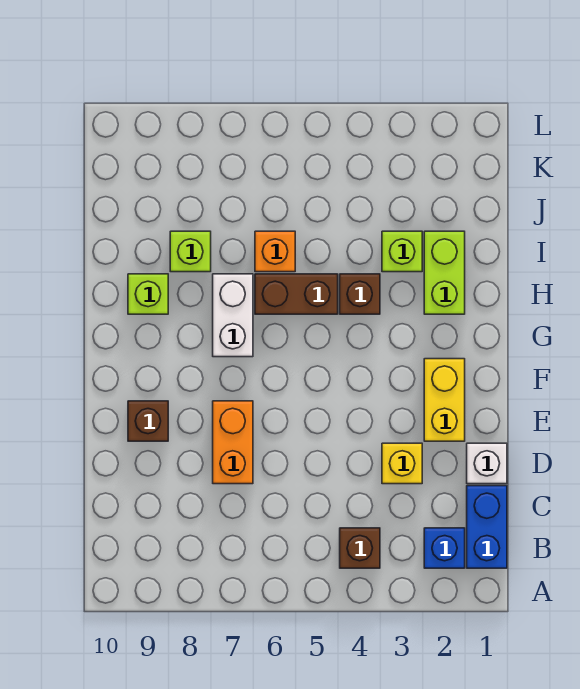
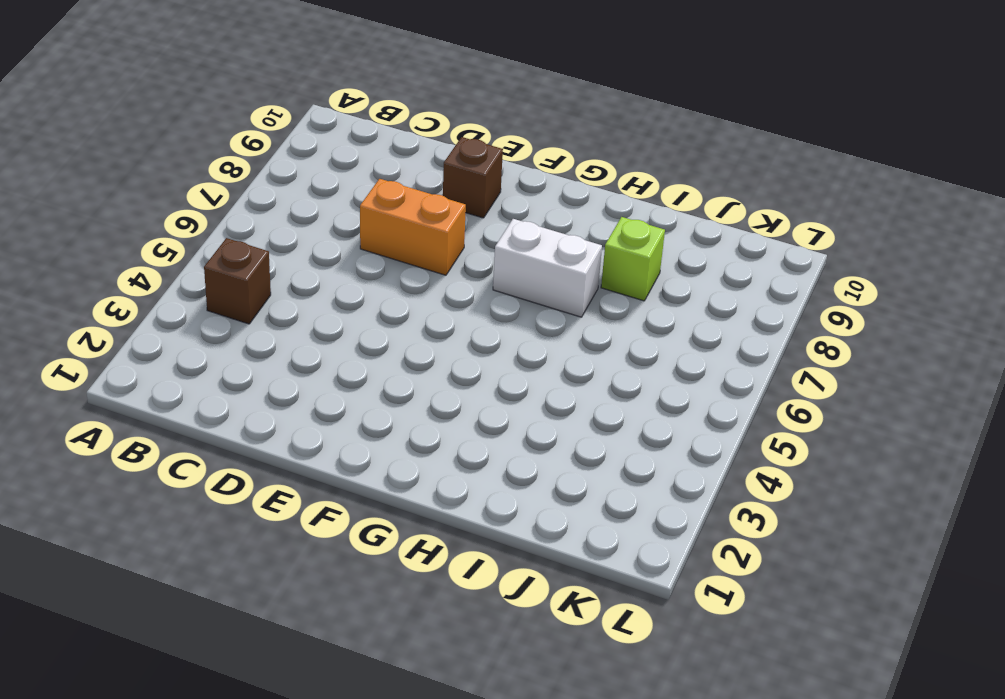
none -> blue brick B1:C1 level 1
none -> blue brick B2 level 1
none -> white brick D1 level 1

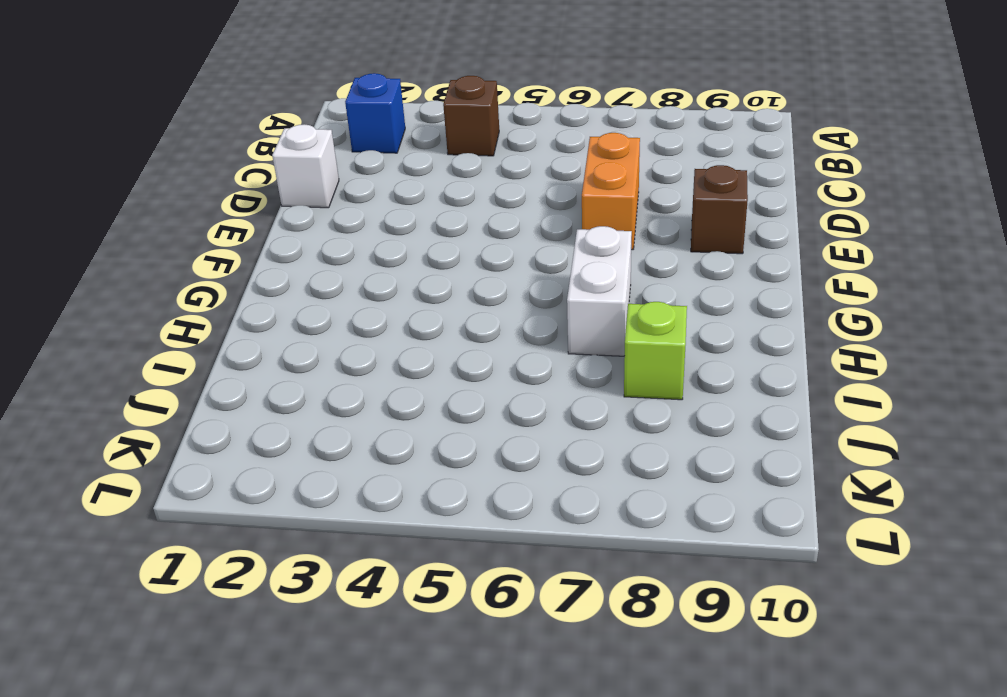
none -> blue brick B1:C1 level 1
none -> yellow brick D3 level 1
none -> yellow brick E2:F2 level 1

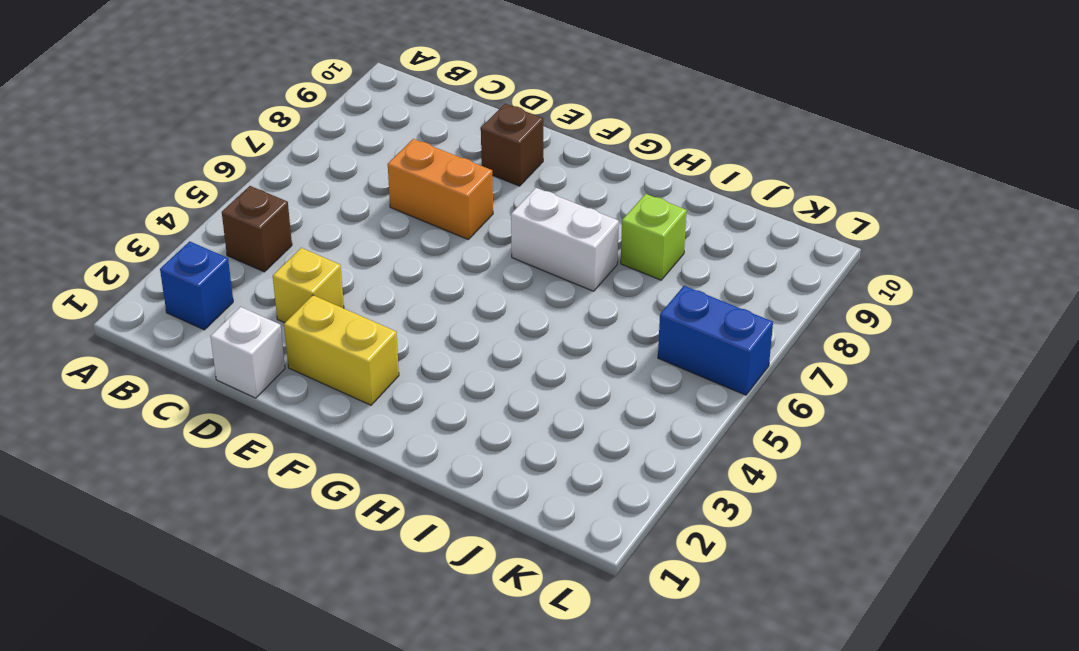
blue brick K6:L6 level 1 -> blue brick B1:C1 level 1
none -> lime brick H2:I2 level 1
none -> brown brick H4 level 1
none -> brown brick H5:H6 level 1

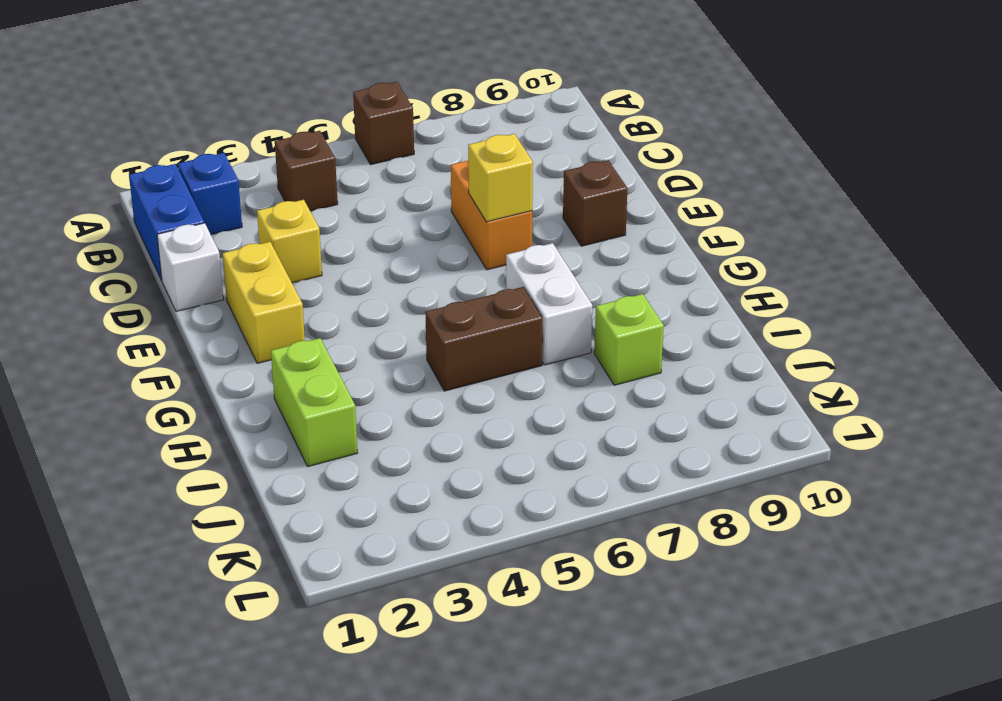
brown brick A6 level 1 -> brown brick H4 level 1
yellow brick E7 level 2 -> none
none -> lime brick H9 level 1
none -> lime brick I3 level 1
none -> orange brick I6 level 1

